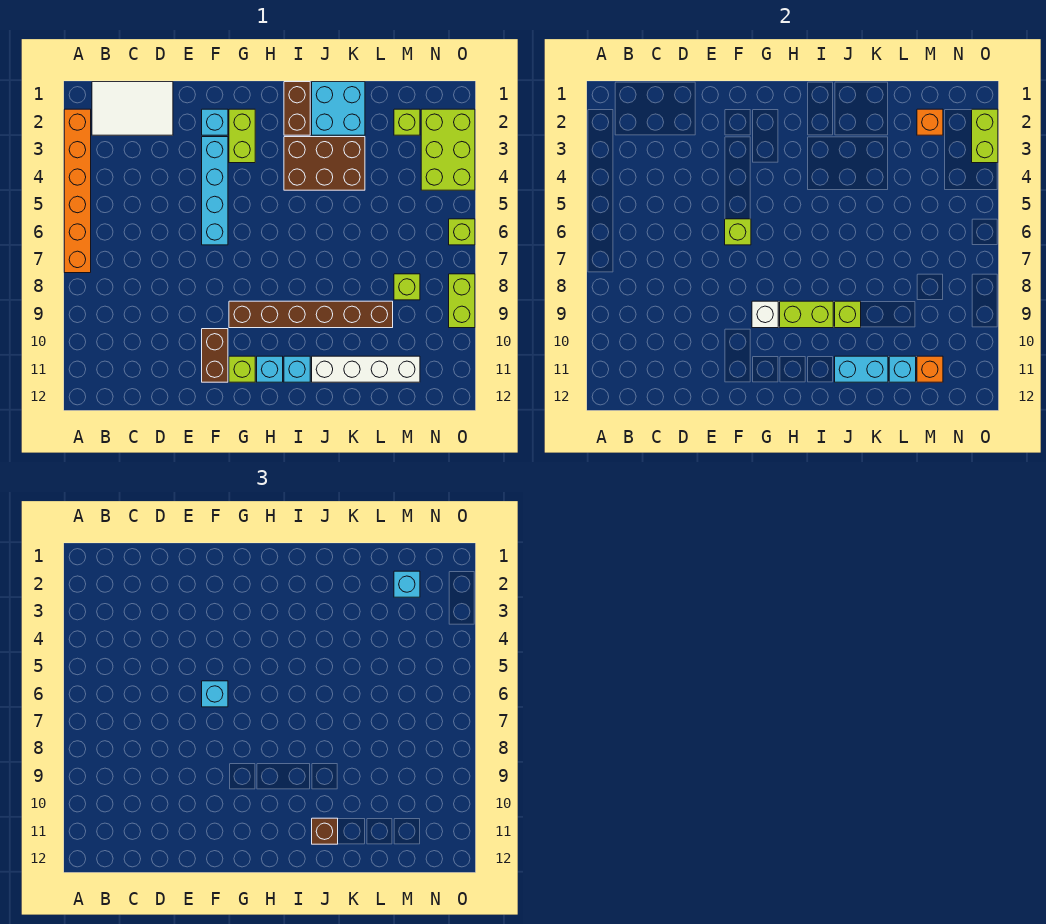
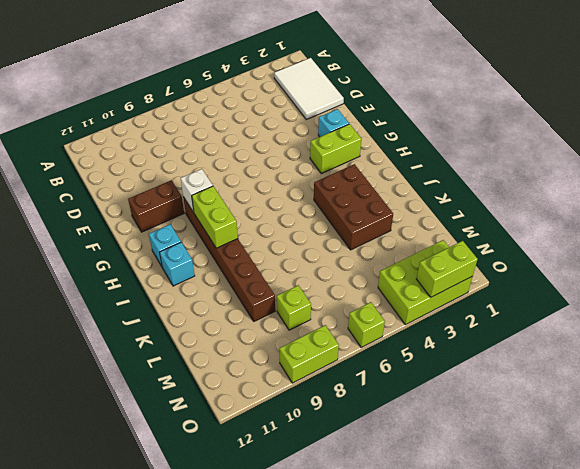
none -> orange brick A2:A7 level 1
none -> cyan brick F3:F6 level 1
none -> lime brick G11 level 1
none -> brown brick I1:I2 level 1

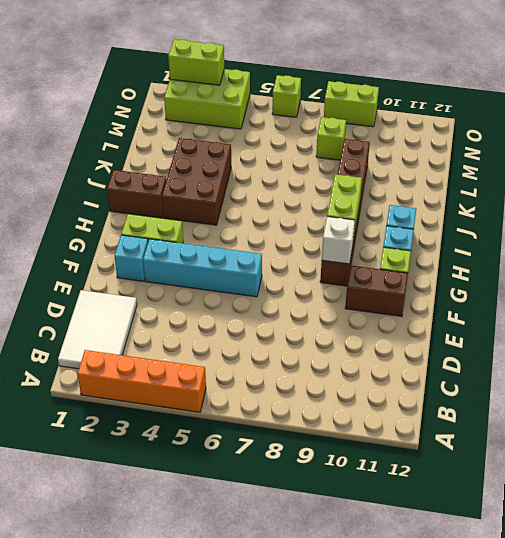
orange brick A2:A5 level 1 -> orange brick A2:A7 level 1
none -> cyan brick J1:K2 level 1
none -> white brick J11:M11 level 1
none -> lime brick M2 level 1
none -> lime brick F6 level 2

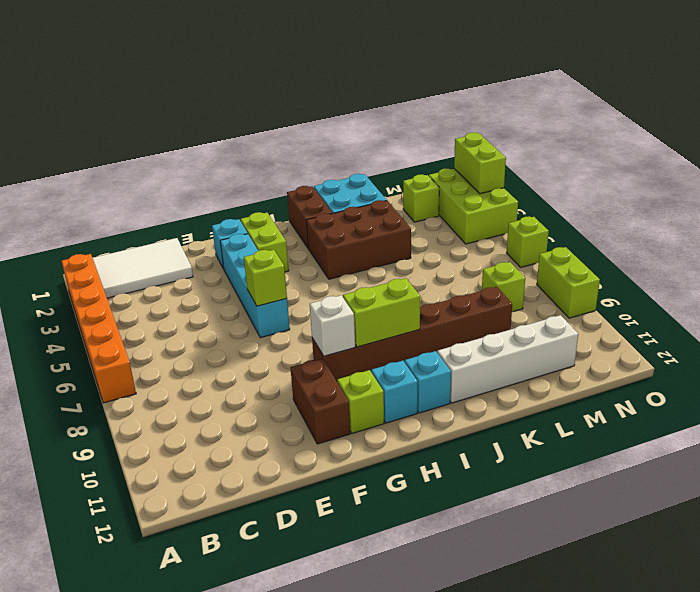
none -> lime brick J9 level 2
none -> cyan brick J11:K11 level 2
none -> cyan brick L11 level 2
none -> orange brick M2 level 2

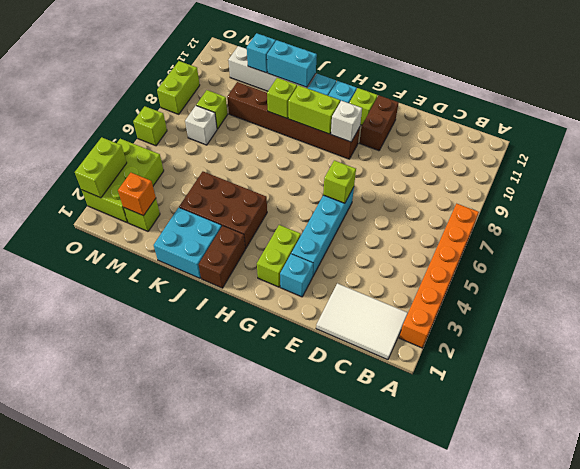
white brick M7 level 1 -> none
none -> orange brick M11 level 2
none -> cyan brick F6 level 3
none -> brown brick J11 level 3
none -> cyan brick M2 level 3

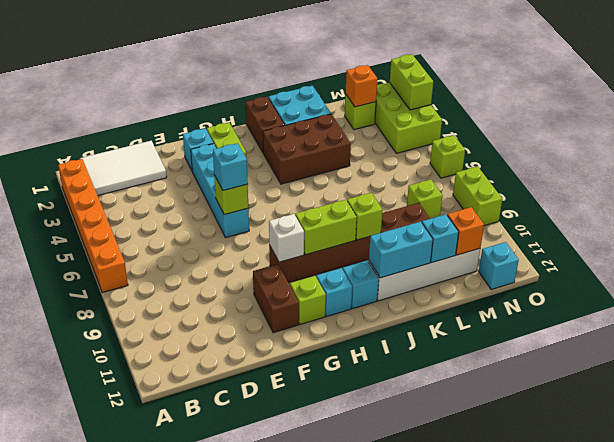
cyan brick N12 level 1 -> cyan brick M2 level 3
none -> brown brick J11 level 3

